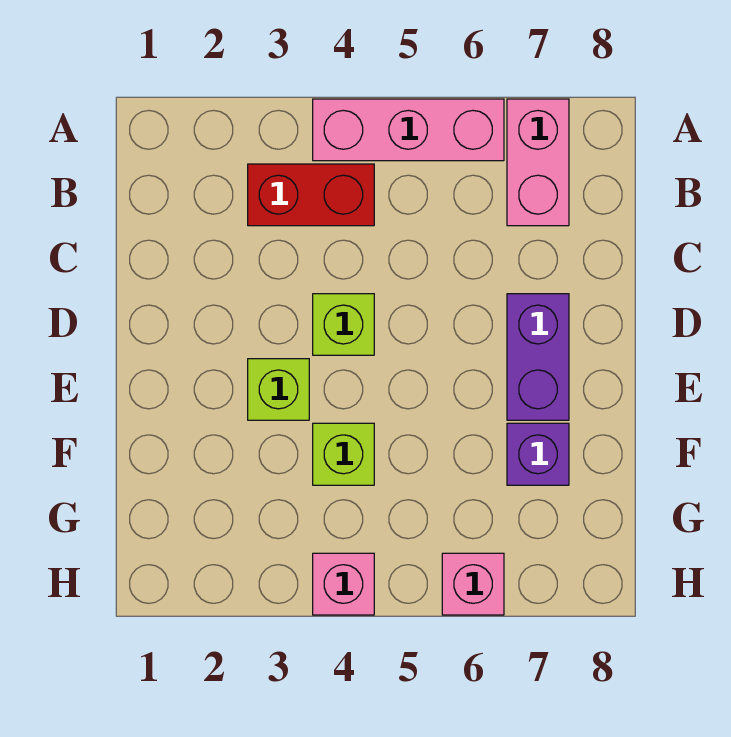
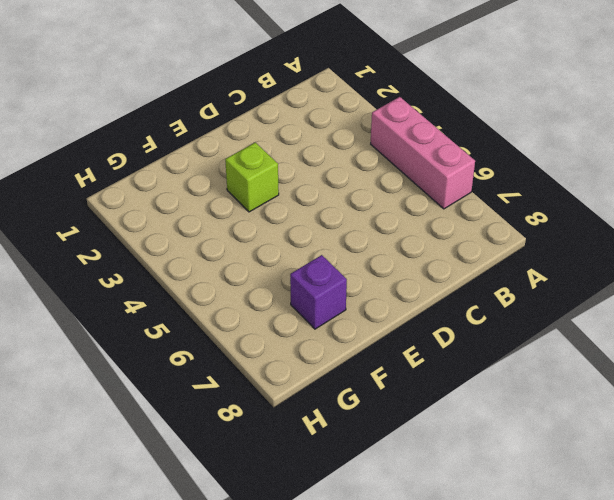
none -> pink brick A7:B7 level 1
none -> red brick B3:B4 level 1

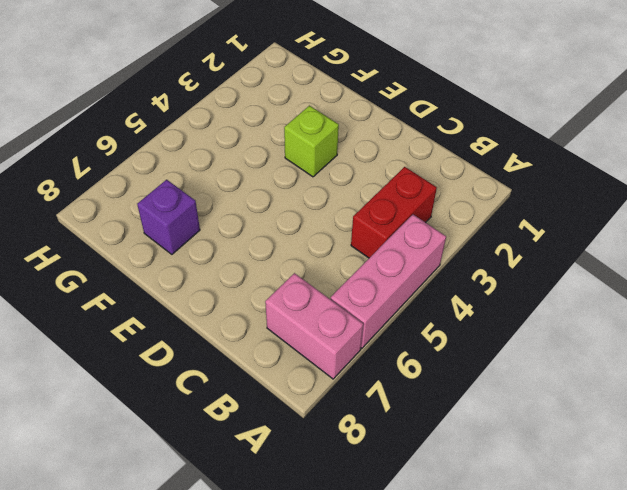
none -> lime brick D4 level 1
none -> purple brick D7:E7 level 1

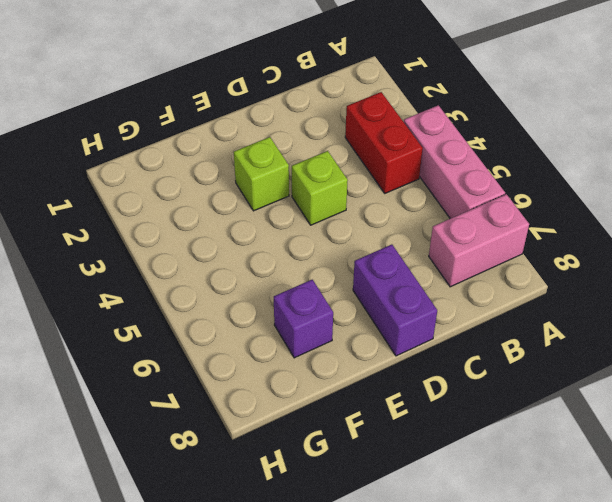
purple brick D7:D8 level 1 -> purple brick D7:E7 level 1
none -> lime brick F4 level 1
none -> pink brick H4 level 1

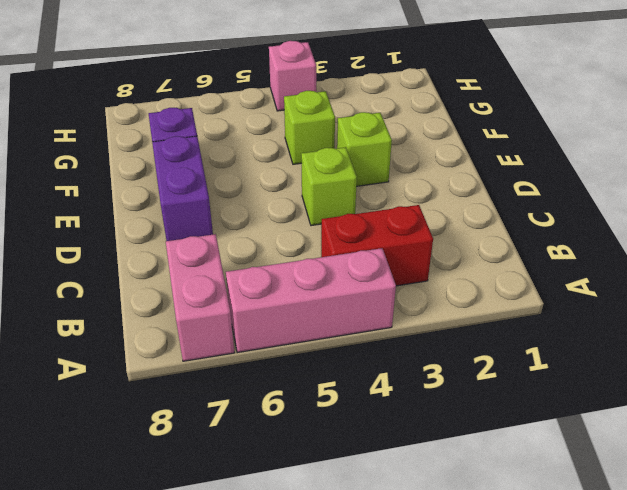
none -> pink brick H6 level 1

